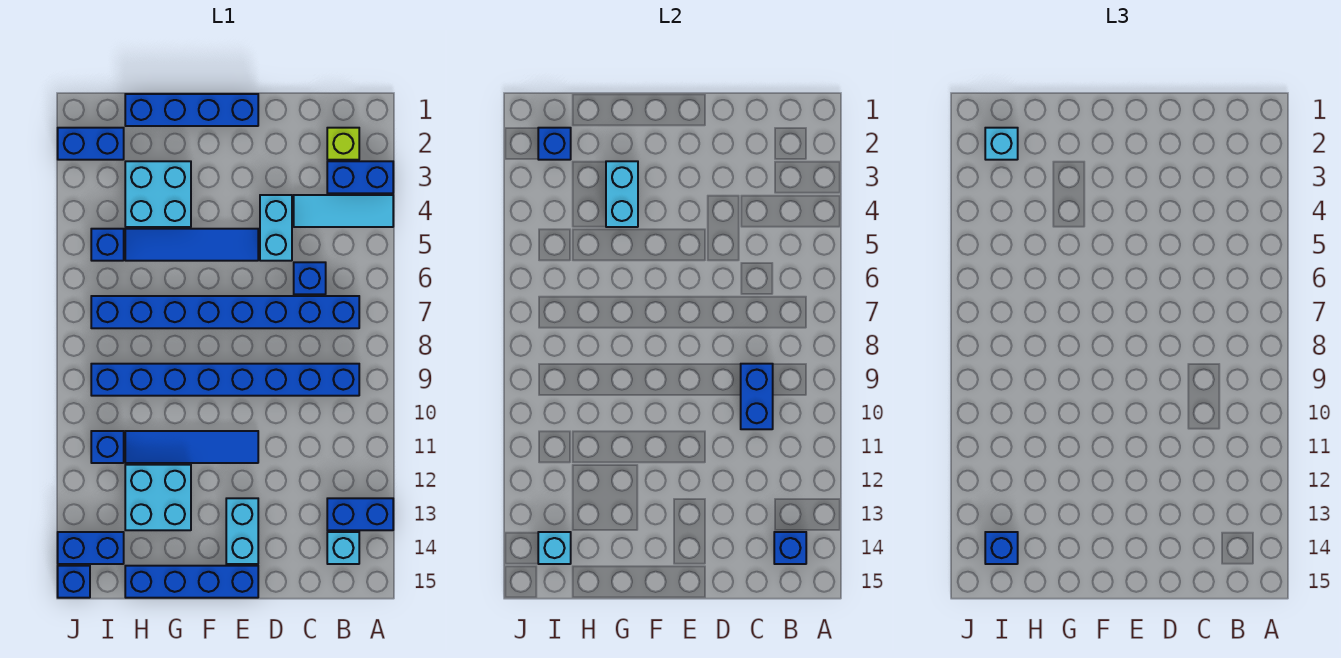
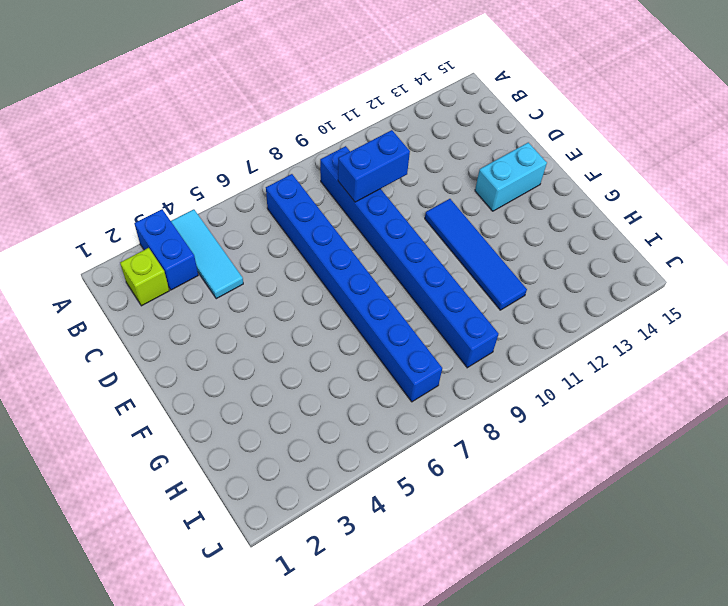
none -> blue brick A13:B13 level 1
none -> cyan brick B14 level 1
none -> blue brick C6 level 1

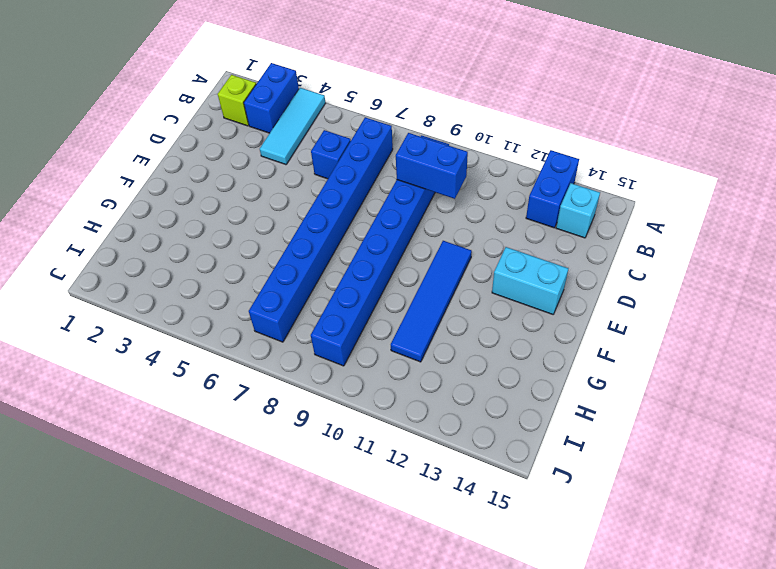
none -> cyan brick D4:D5 level 1
none -> blue brick E1:H1 level 1
none -> blue tile E5:H5 level 1

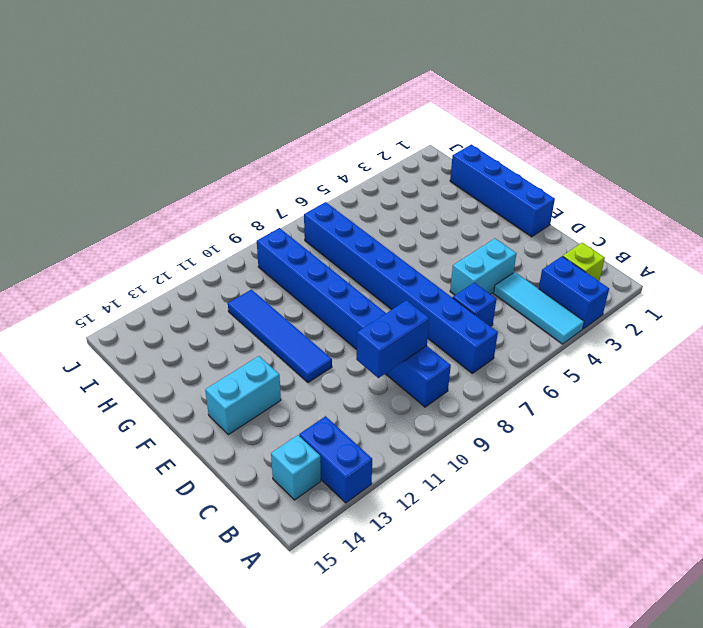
none -> blue tile E5:H5 level 1
none -> blue brick E15:H15 level 1
none -> cyan brick G3:H4 level 1

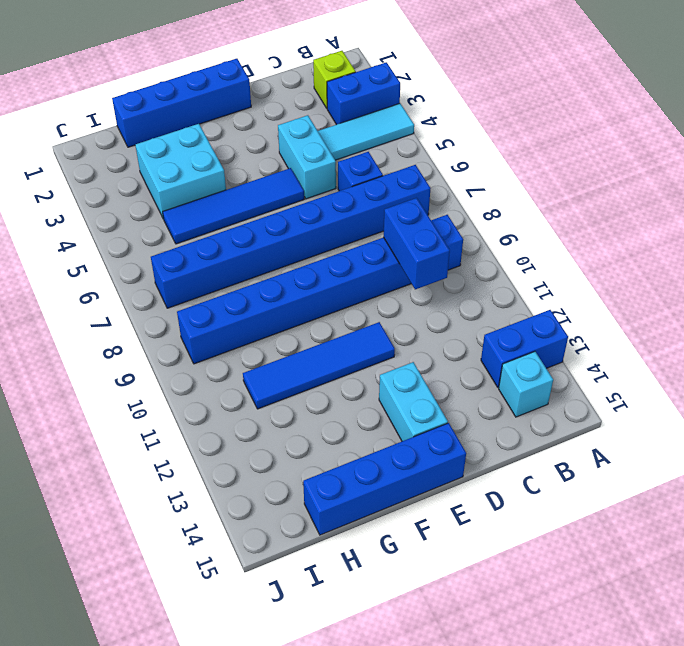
none -> cyan brick G12:H13 level 1
none -> blue brick I2:J2 level 1
none -> blue brick I5 level 1

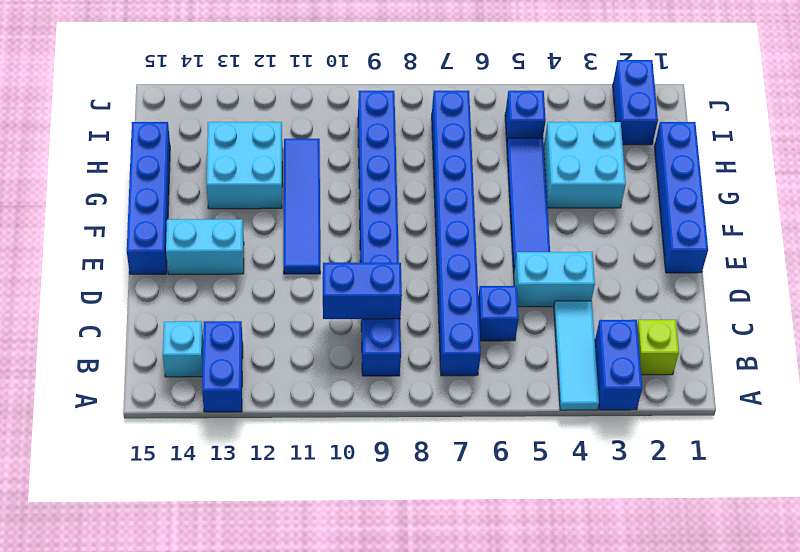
none -> blue brick I11 level 1
none -> blue brick I14:J14 level 1
none -> blue brick J15 level 1

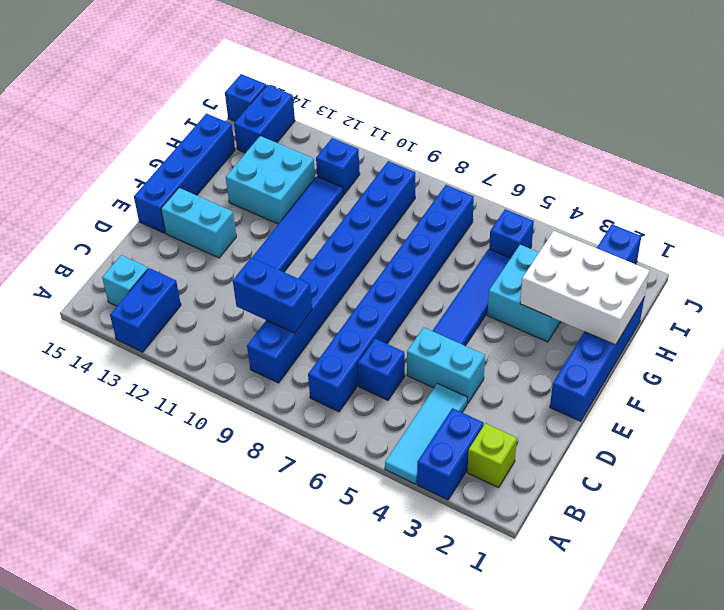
white brick G1:H3 level 2 -> cyan brick G3:G4 level 2
none -> blue brick B14 level 2
none -> blue brick I2 level 2
none -> cyan brick I14 level 2

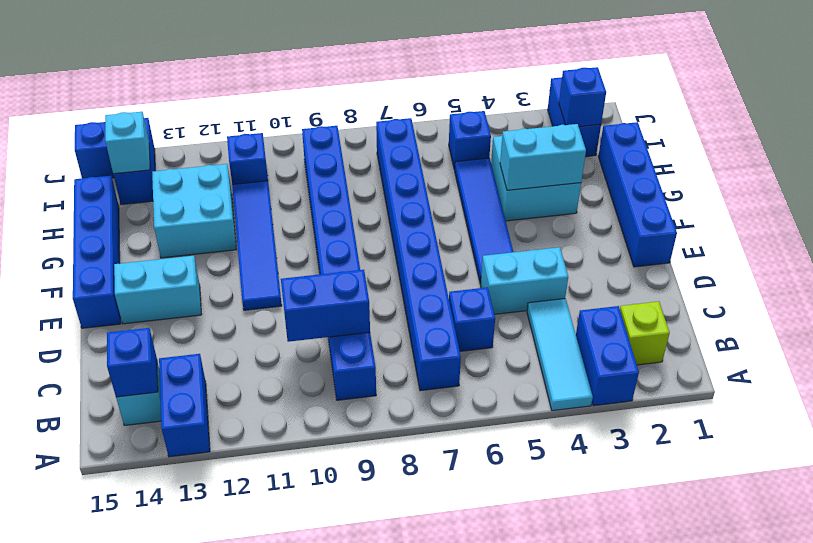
none -> cyan brick I2 level 3
none -> blue brick I14 level 3

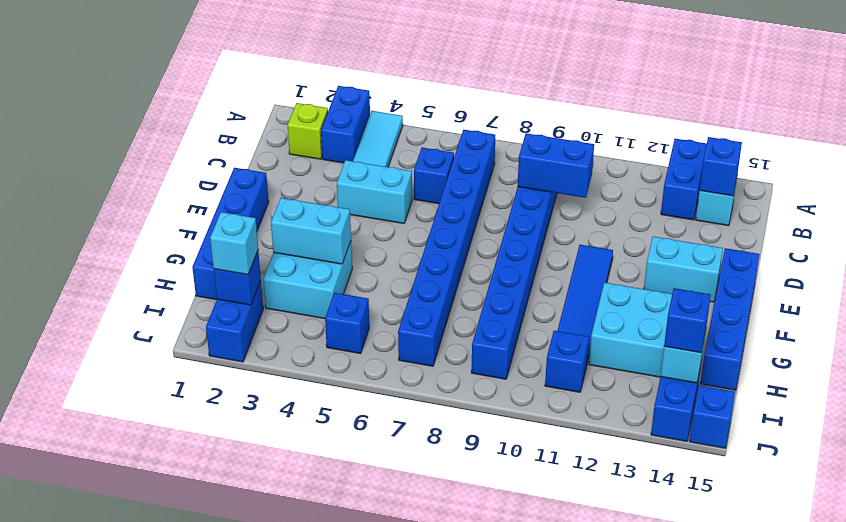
none -> blue tile E5:H5 level 1

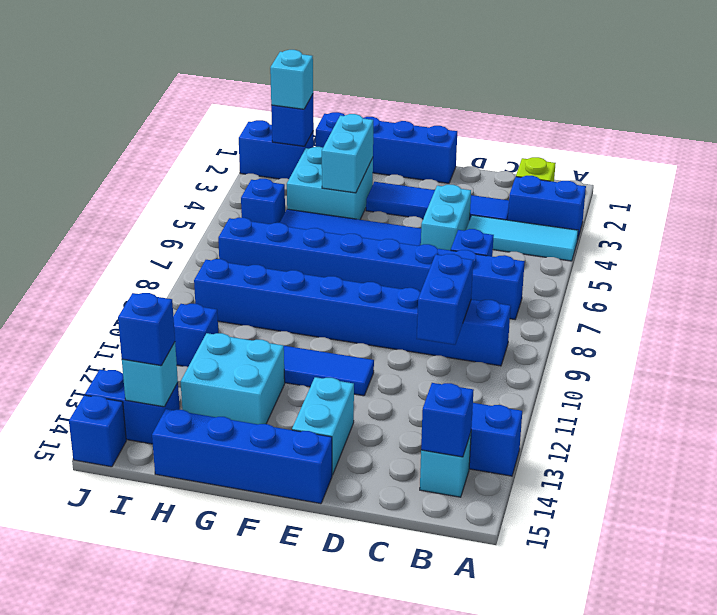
blue tile C3:F3 level 1 -> none

